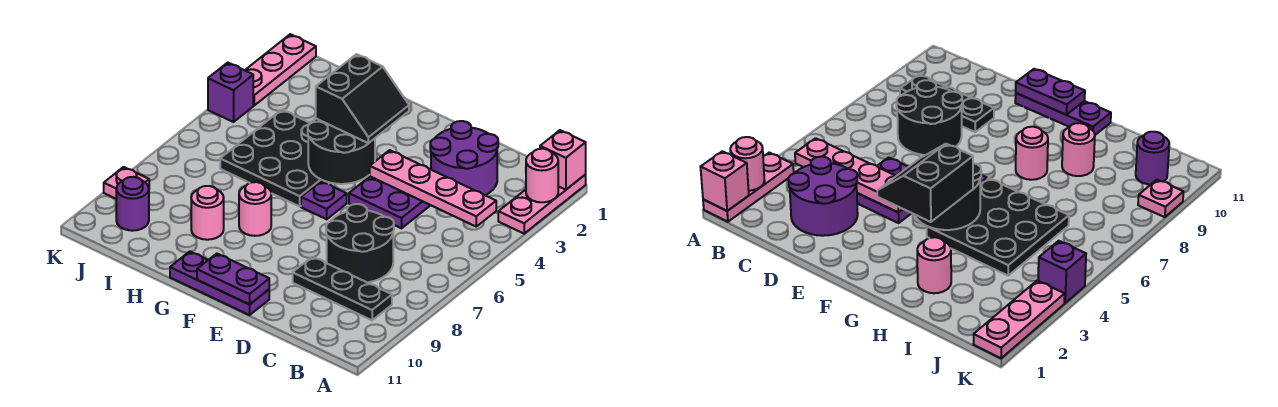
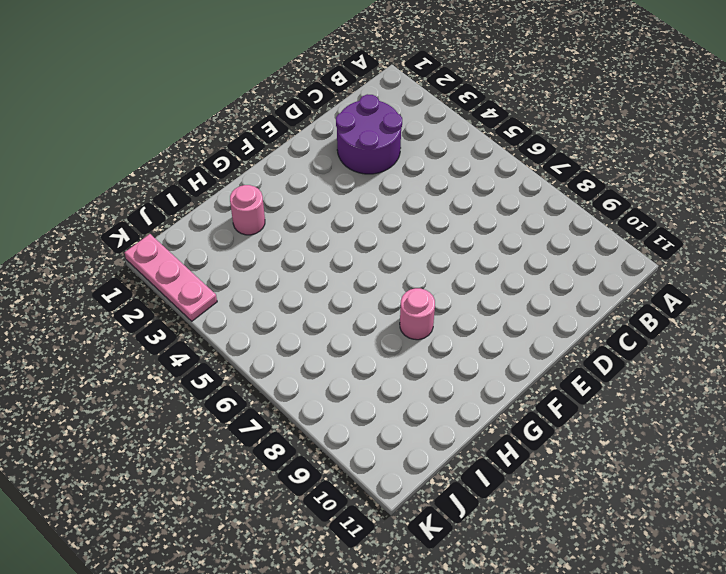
none -> pink plate A1:A3 level 1
none -> black plate B9:D9 level 1
none -> black round brick C7:D8 level 1

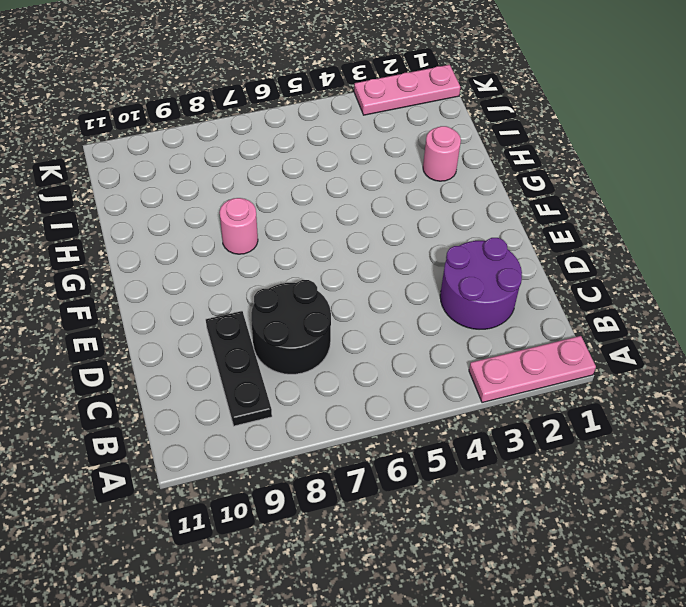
none -> purple plate D4:E5 level 1
none -> purple plate E11:G11 level 1
none -> purple plate F6 level 1

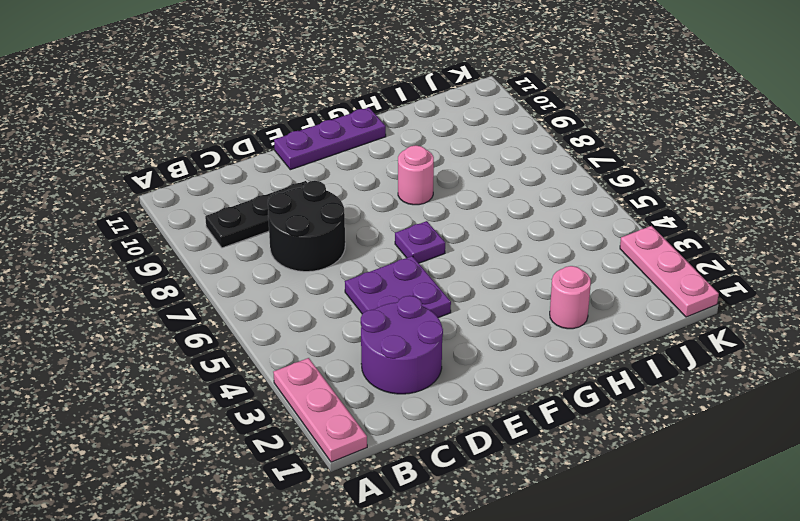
none -> black plate G4:I6 level 1
none -> pink round brick H9 level 1
none -> purple round brick J10 level 1

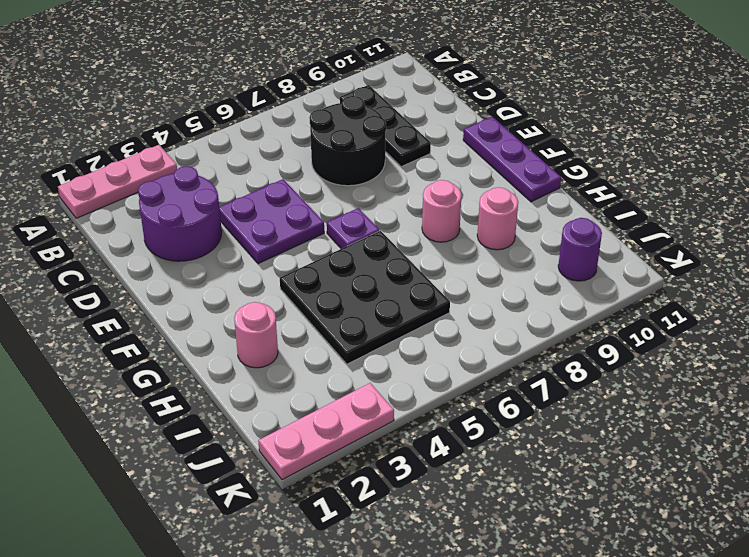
none -> purple brick K4 level 1
none -> pink plate K9 level 1
none -> pink brick A1 level 2

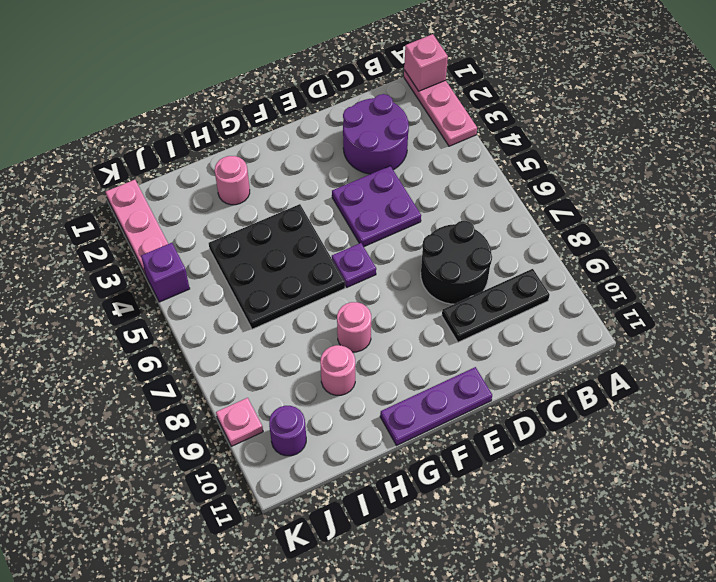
none -> pink round brick A2 level 2
none -> pink plate B4:E4 level 2
none -> purple plate E11:F11 level 2

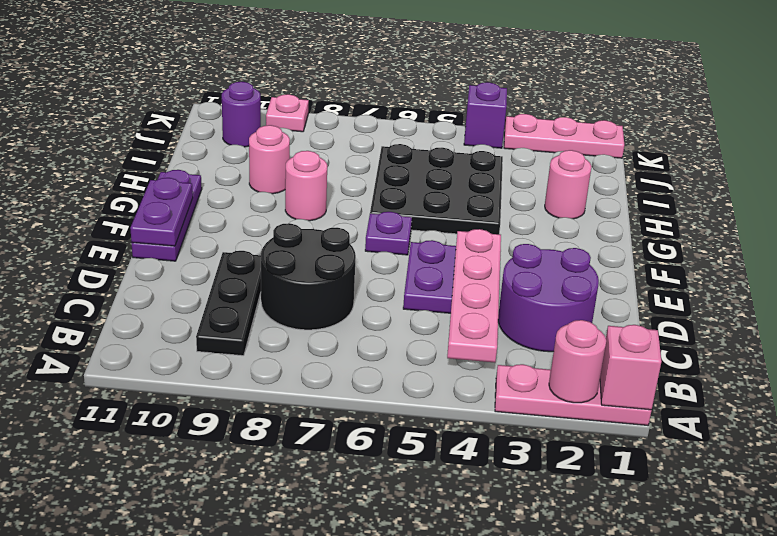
none -> black round brick F4:G5 level 2
none -> black slope F3:G4 level 3 top G

